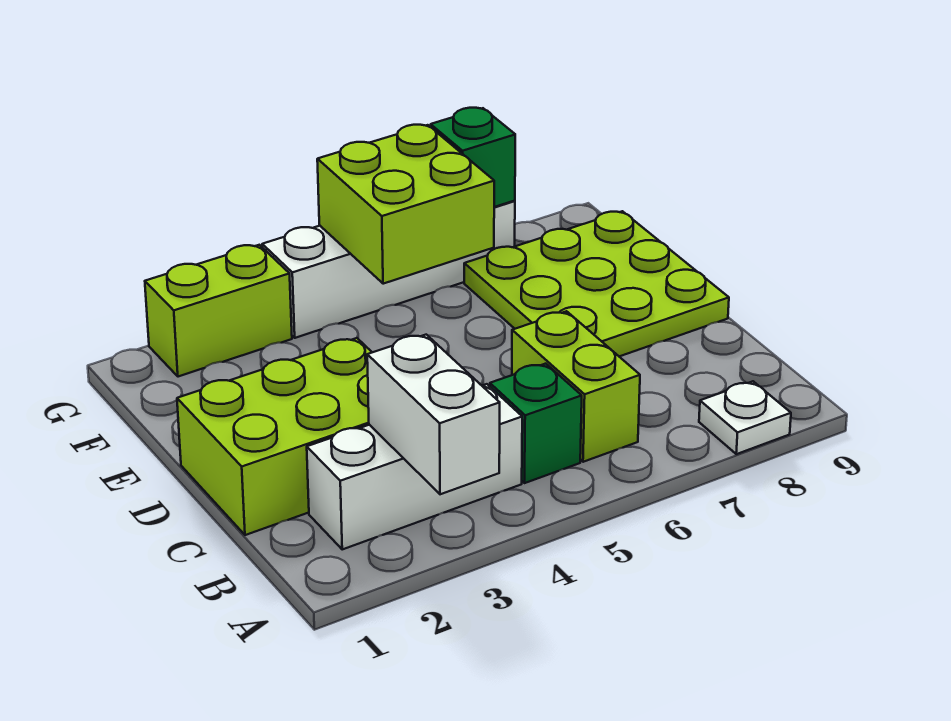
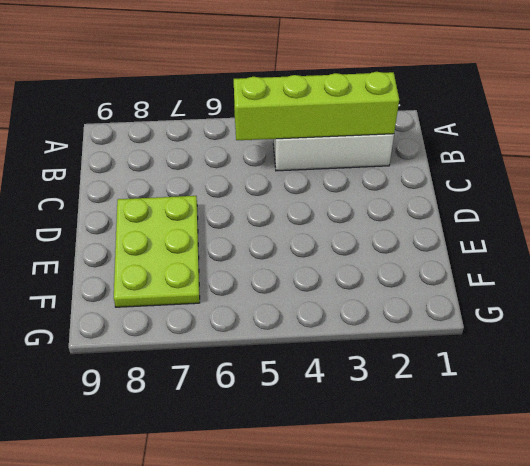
lime brick B2:B5 level 2 -> white brick A3:B3 level 2
lime plate D7:F8 level 1 -> lime plate D7:F9 level 1
none -> white plate A8 level 1
none -> green brick B5 level 1

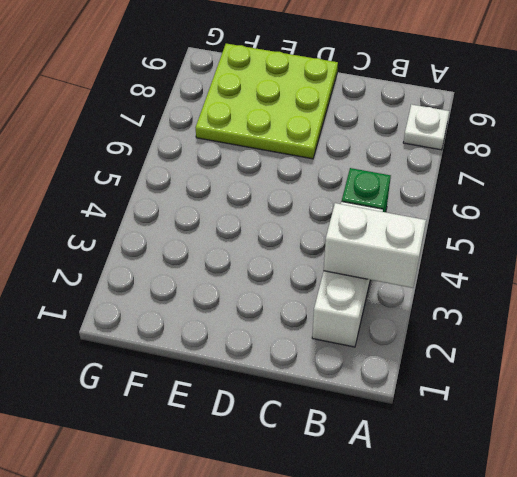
none -> lime brick B6:C6 level 1
none -> lime brick C1:D3 level 1

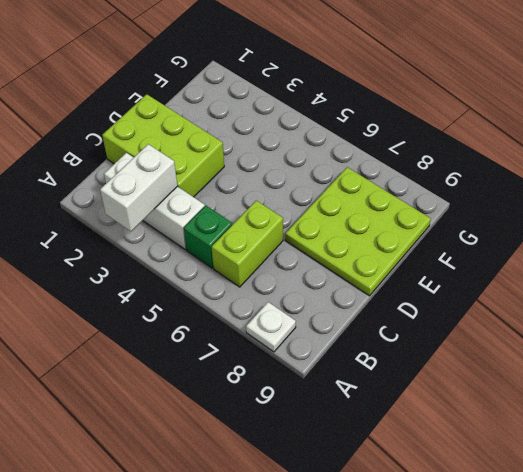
none -> lime brick G2:G3 level 1
none -> white brick G4:G7 level 1

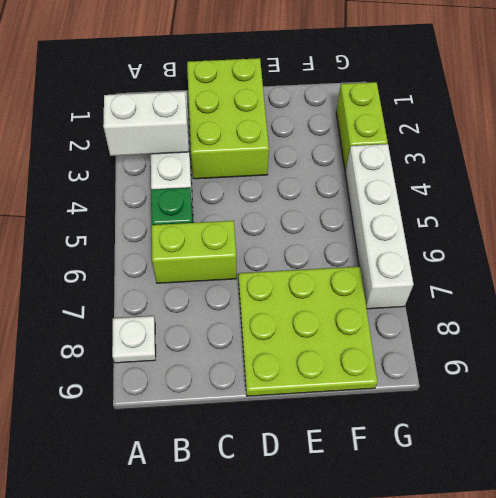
none -> lime brick F5:G6 level 2
none -> green brick G7 level 2

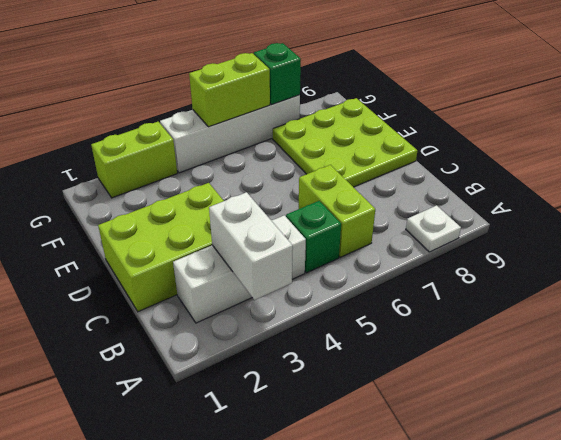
lime brick G5:G6 level 2 -> lime brick F5:G6 level 2

